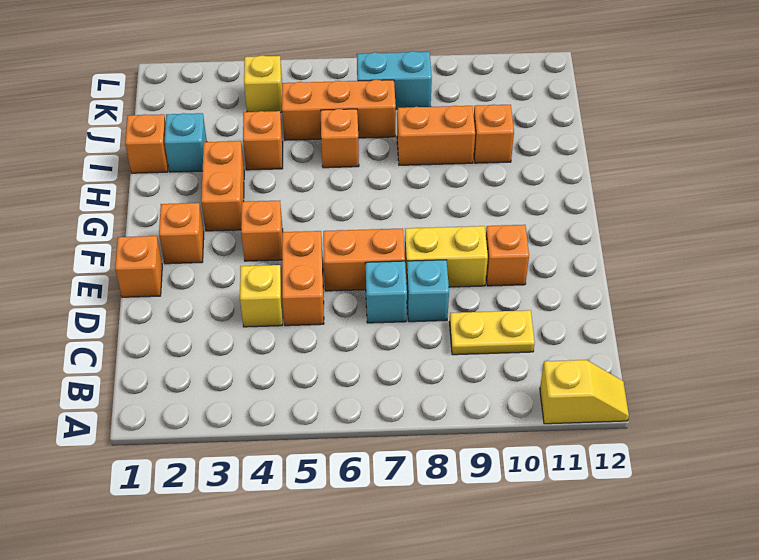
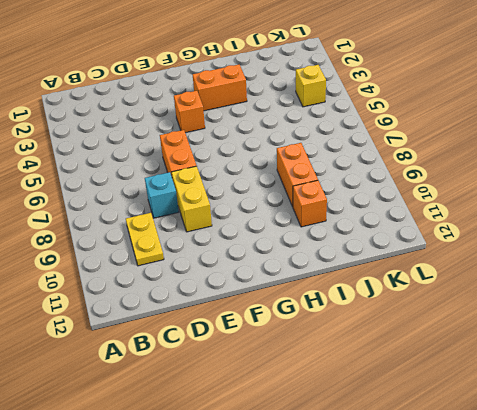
none -> yellow slope A11:A12 level 1 top 11
none -> yellow brick D4 level 1
none -> orange brick D5:E5 level 1

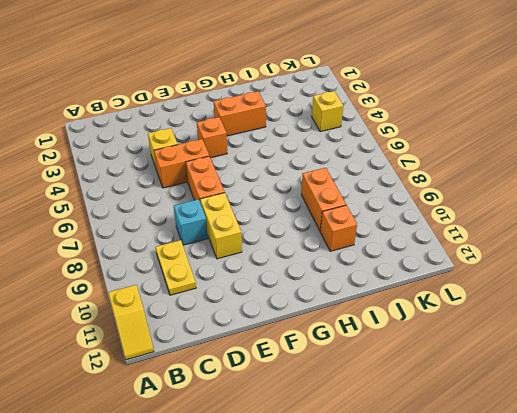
none -> cyan brick D7 level 1
none -> orange brick E1 level 1
none -> orange brick E10 level 1

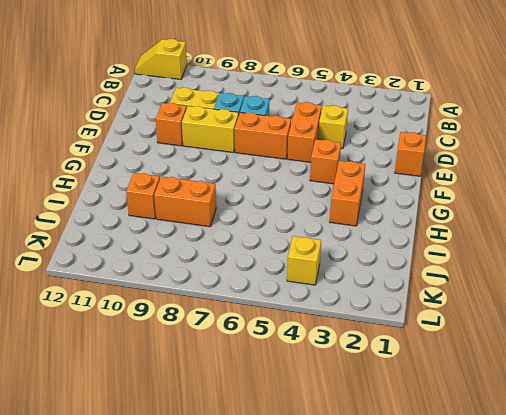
none -> orange brick F2 level 1
none -> orange brick I1 level 1
none -> cyan brick I2 level 1

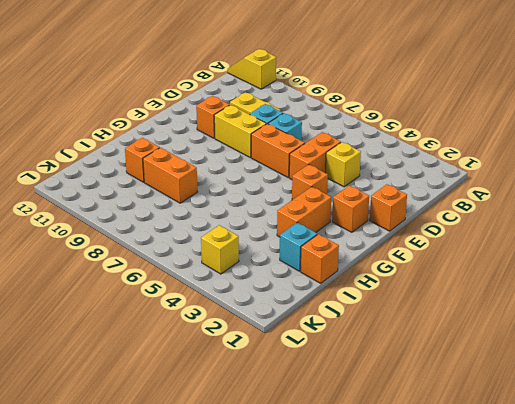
none -> orange brick I4 level 1
none -> orange brick I6 level 1
none -> orange brick J5:J7 level 1

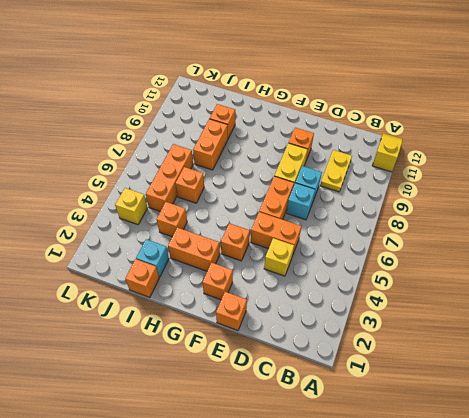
none -> cyan brick K7:K8 level 1

